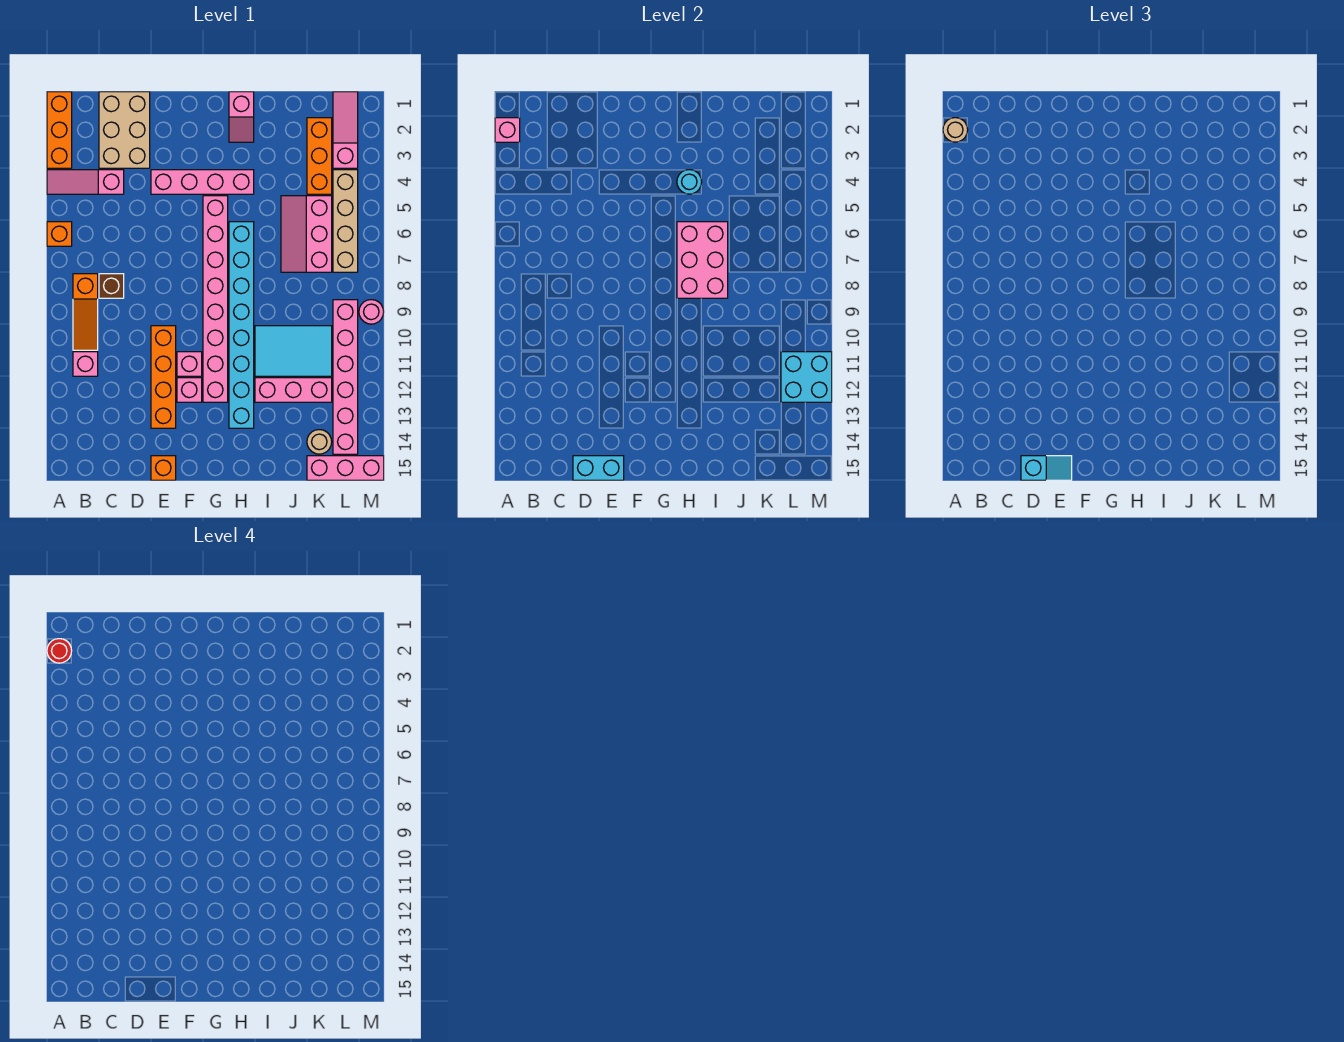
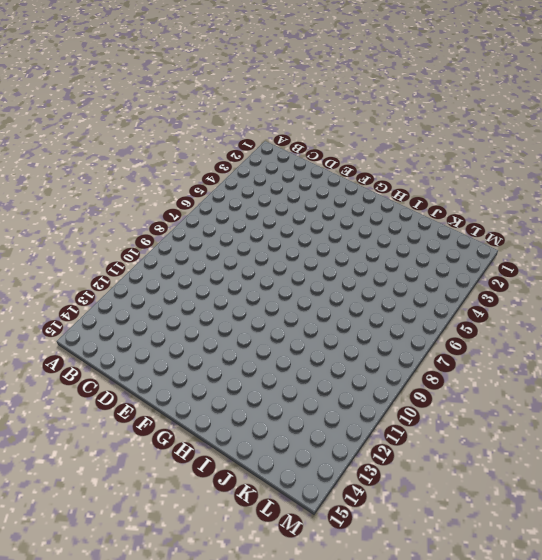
none -> orange brick A1:A3 level 1
none -> pink slope A4:C4 level 1 top C
none -> orange brick A6 level 1
none -> orange slope B8:B10 level 1 top 8

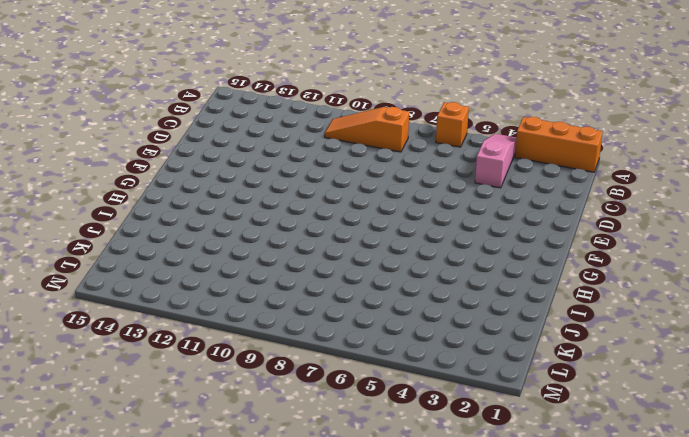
none -> pink brick B11 level 1
none -> tan brick C1:D3 level 1
none -> brown brick C8 level 1
none -> pink brick E4:H4 level 1

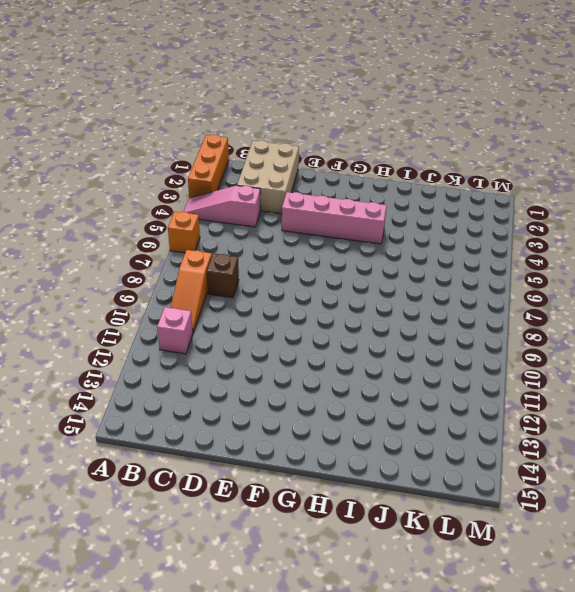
none -> orange brick E10:E13 level 1
none -> orange brick E15 level 1
none -> pink brick F11 level 1
none -> pink brick F12 level 1

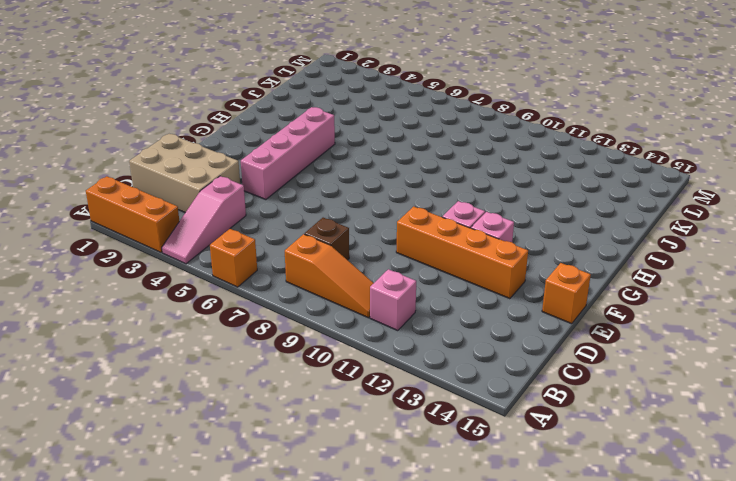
none -> pink brick G5:G12 level 1
none -> pink slope H1:H2 level 1 top 1
none -> cyan brick H6:H13 level 1
none -> cyan tile I10:K11 level 1

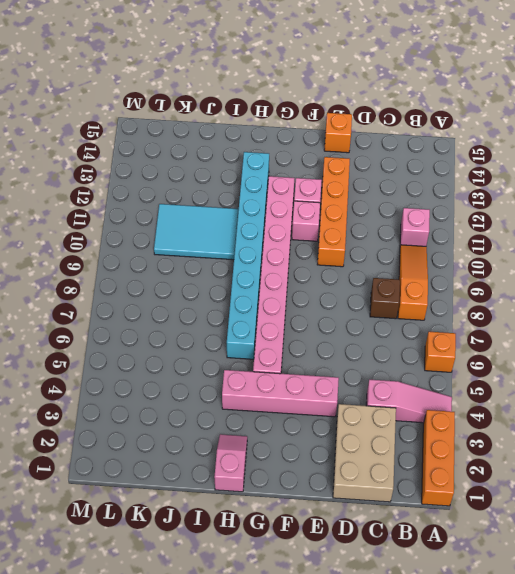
none -> pink brick I12:K12 level 1
none -> pink slope J5:K7 level 1 top K
none -> orange brick K2:K4 level 1
none -> tan round brick K14 level 1

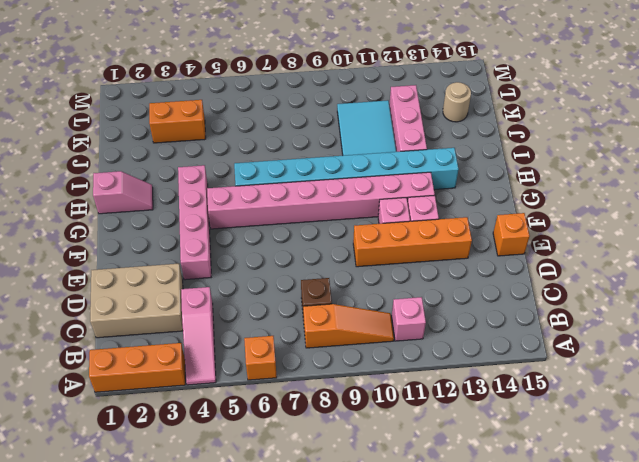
orange brick K3:K4 level 1 -> orange brick K2:K4 level 1
none -> pink slope J5:K7 level 1 top K
none -> pink brick K15:M15 level 1
none -> pink slope L1:L3 level 1 top 3
none -> tan brick L4:L7 level 1

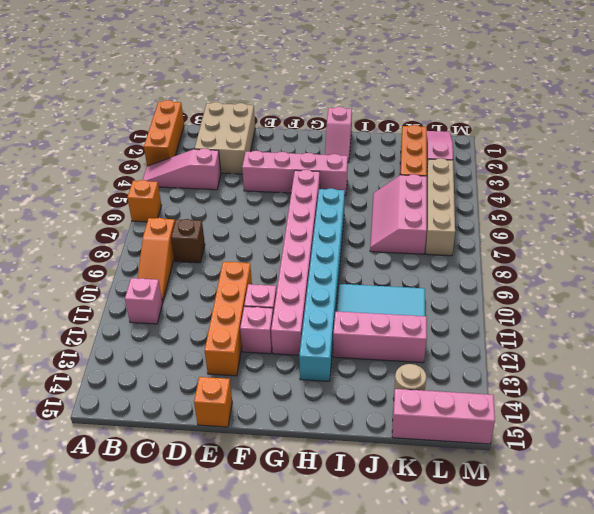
none -> pink brick L9:L14 level 1
none -> pink round brick M9 level 1
none -> pink brick A2 level 2
none -> cyan brick D15:E15 level 2

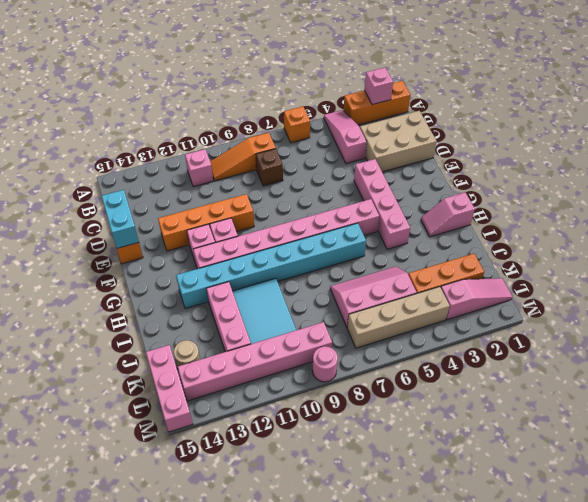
none -> cyan round brick H4 level 2
none -> pink brick H6:I8 level 2
none -> cyan brick L11:M12 level 2
none -> tan round brick A2 level 3

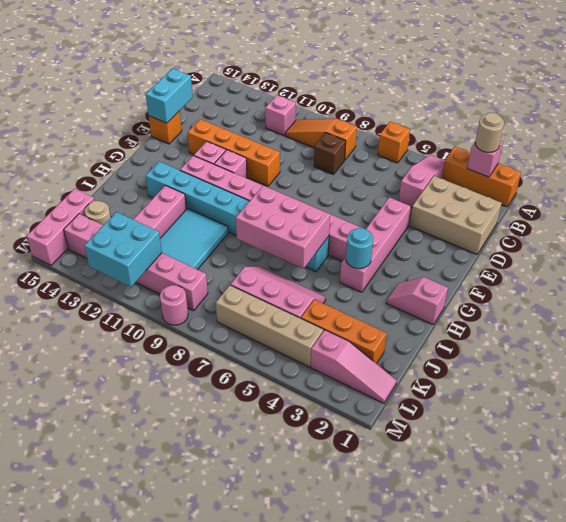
none -> cyan slope D15:E15 level 3 top D
none -> red round brick A2 level 4

